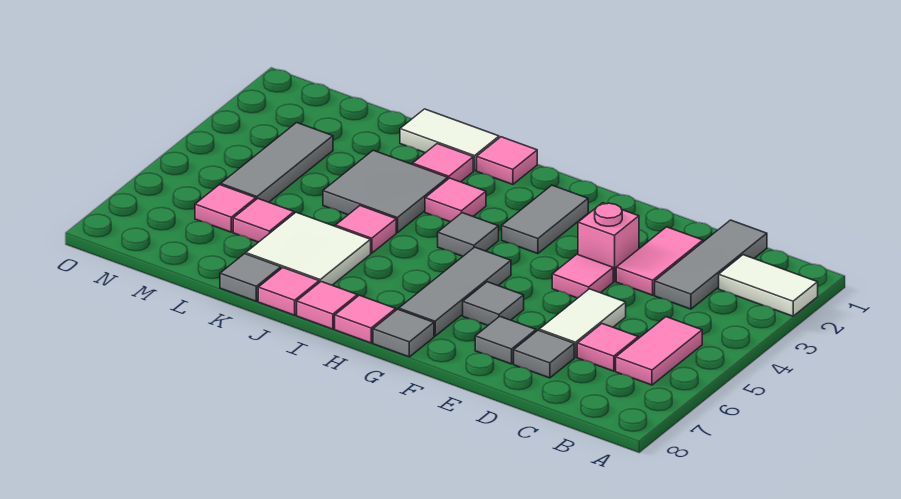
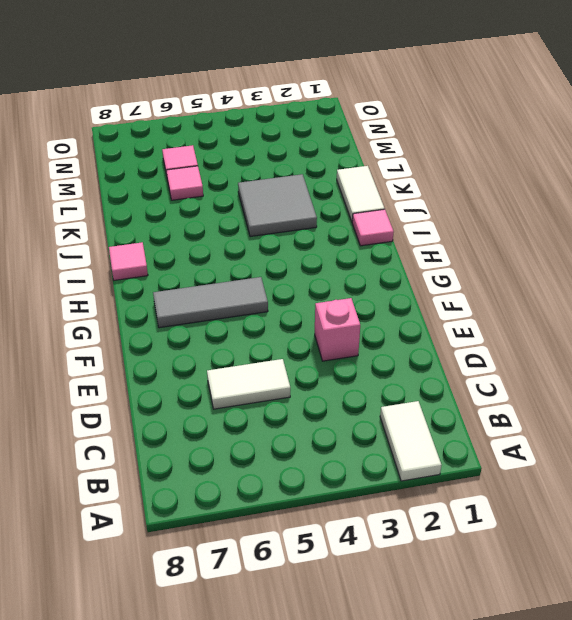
none -> pink tile B5:B6 level 1
none -> grey tile C1:C3 level 1
none -> pink tile C6 level 1

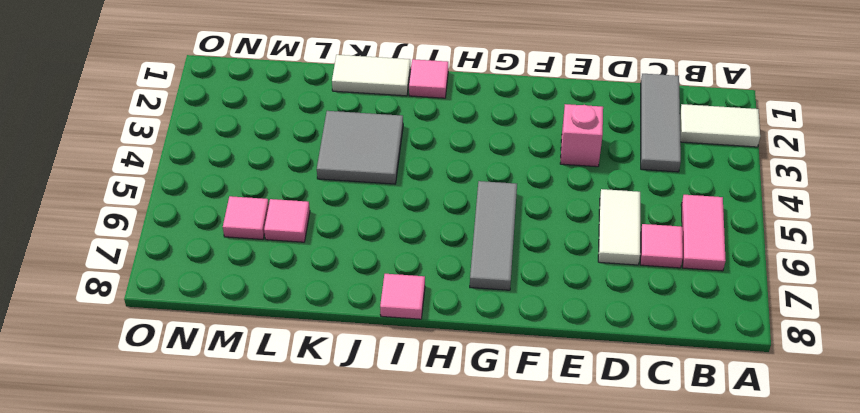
none -> pink tile D2:D3 level 1
none -> grey tile D7 level 1
none -> pink tile E4 level 1

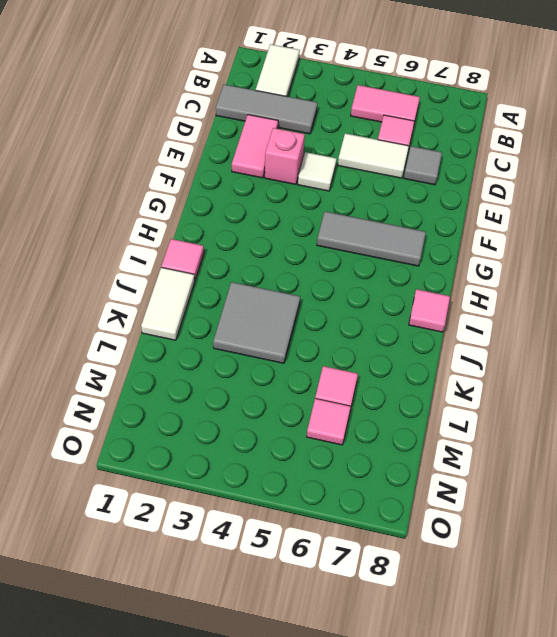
pink tile D2:E2 level 1 -> pink tile D2:D3 level 1
white tile E4 level 1 -> pink tile E4 level 1
none -> grey tile E7 level 1
none -> grey tile F6 level 1
none -> grey tile G2:G3 level 1

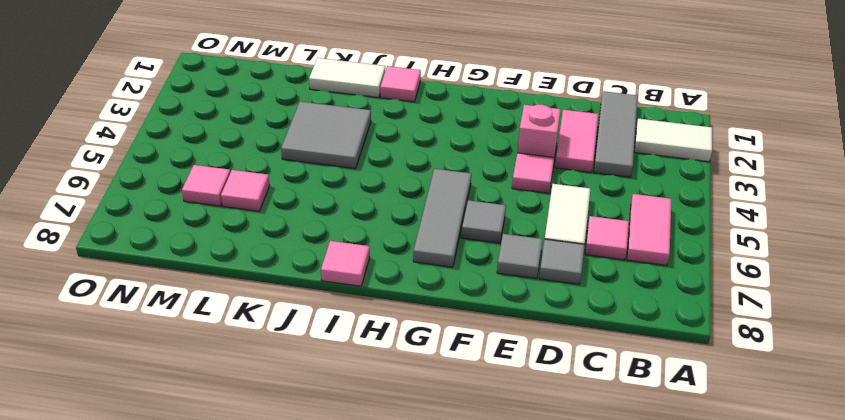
none -> grey tile G2:G3 level 1
none -> grey tile G8 level 1
none -> grey tile H4 level 1

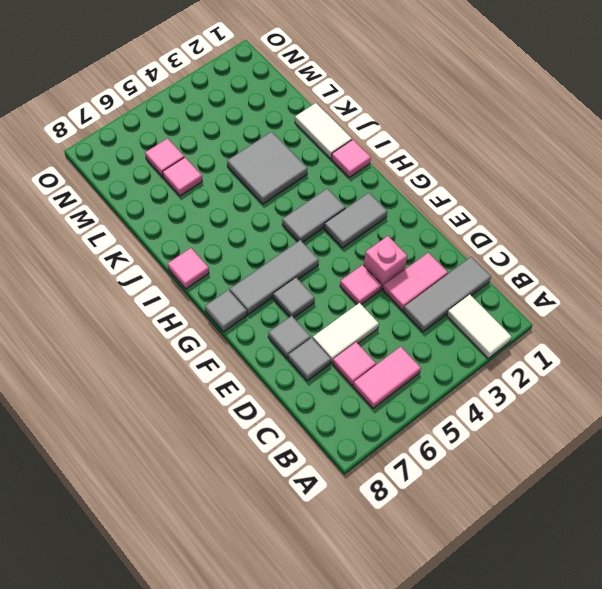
grey tile H3:H4 level 1 -> grey tile H4 level 1
none -> pink tile H8 level 1
none -> pink tile I3 level 1
none -> pink tile J2 level 1

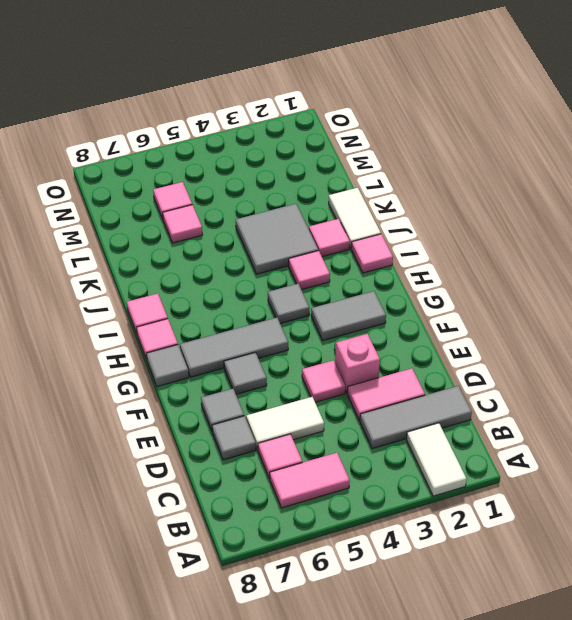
none -> pink tile J5 level 1
none -> white tile J6:K7 level 1
none -> pink tile J8 level 1

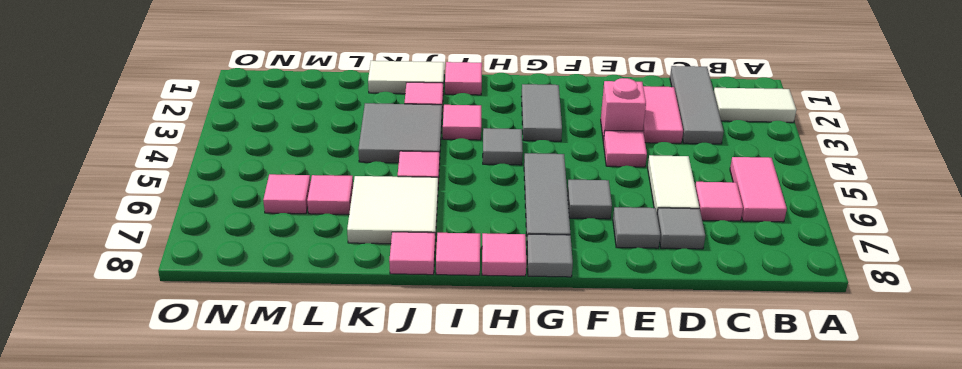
none -> grey tile K8 level 1
none -> grey tile M3:M5 level 1

